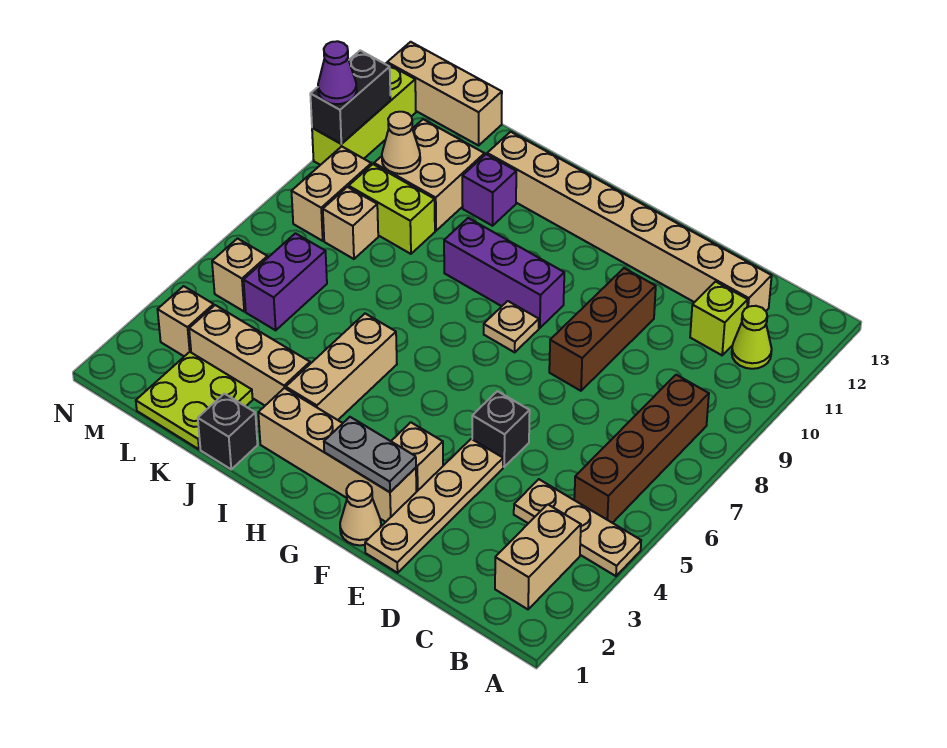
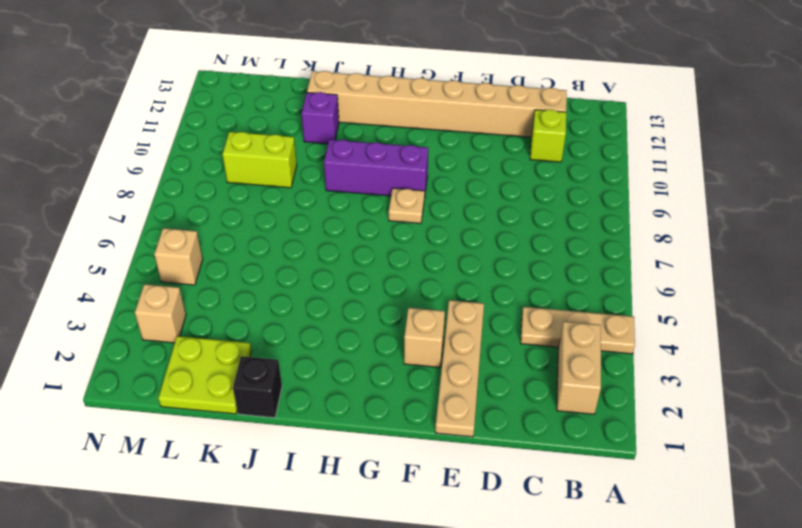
none -> brown brick B5:B8 level 1
none -> lime cone B11 level 1
none -> black brick E5 level 1
none -> brown brick E8:E10 level 1

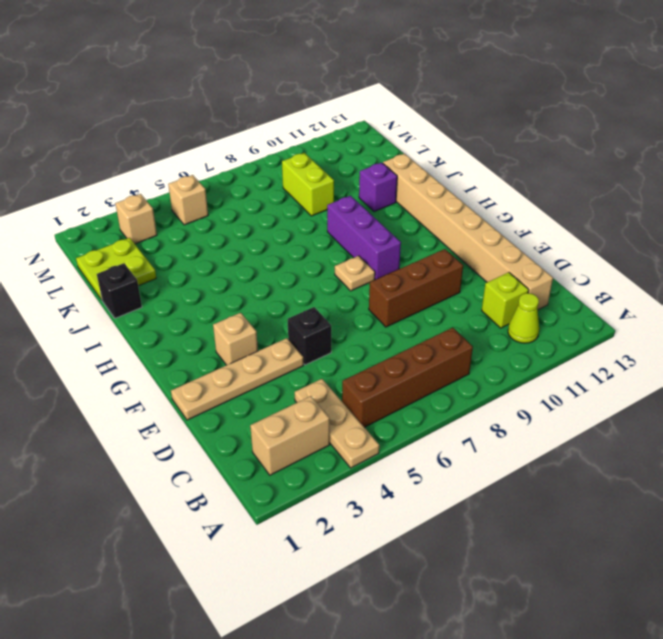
none -> tan cone F1 level 1
none -> tan brick F2:I2 level 1
none -> tan brick I3:I5 level 1
none -> tan brick J3:L3 level 1

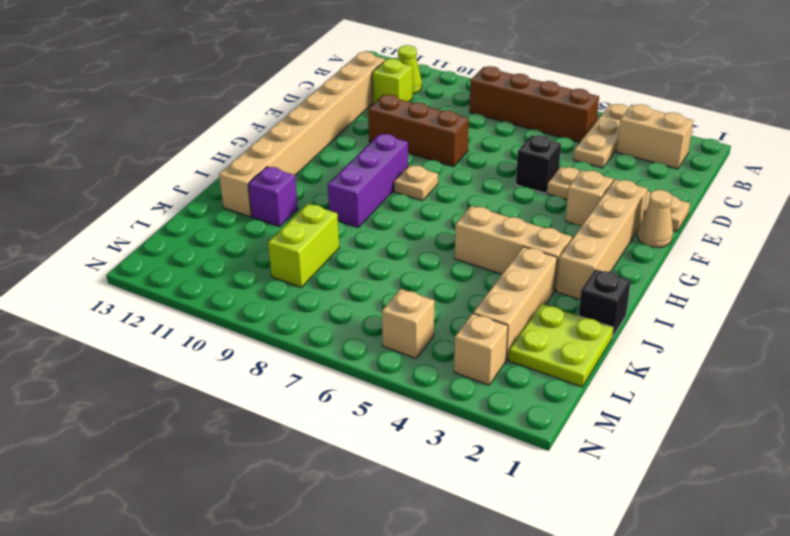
none -> tan brick K10:L11 level 1
none -> purple brick L5:L6 level 1
none -> tan brick L8 level 1
none -> tan brick L13:N13 level 1

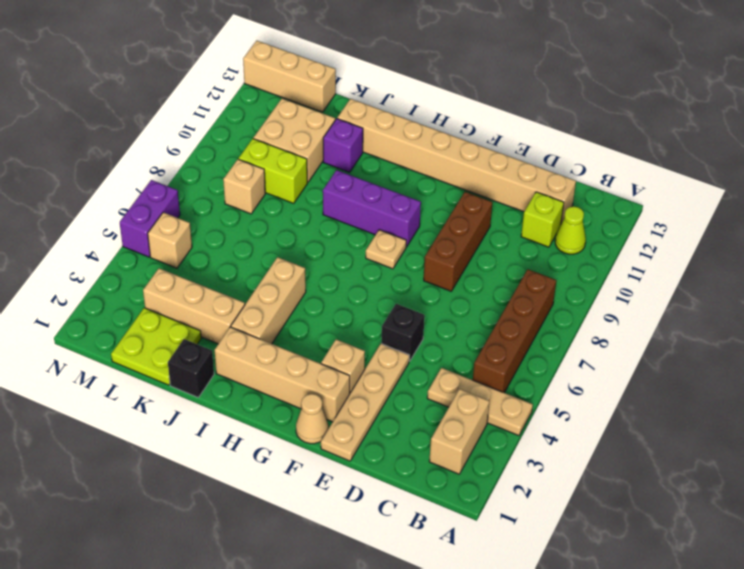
purple brick N5:N6 level 1 -> purple brick L5:L6 level 1
none -> tan brick M3 level 1
none -> tan brick M8:M9 level 1
none -> lime brick N10:N12 level 1
none -> grey plate F2:G2 level 2

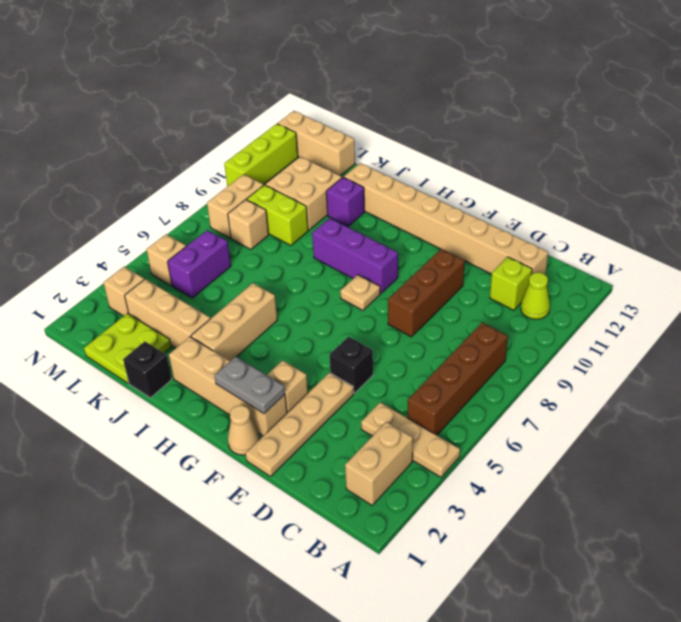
none -> tan cone L10 level 2
none -> black brick N10:N11 level 2
none -> purple cone N10 level 3

